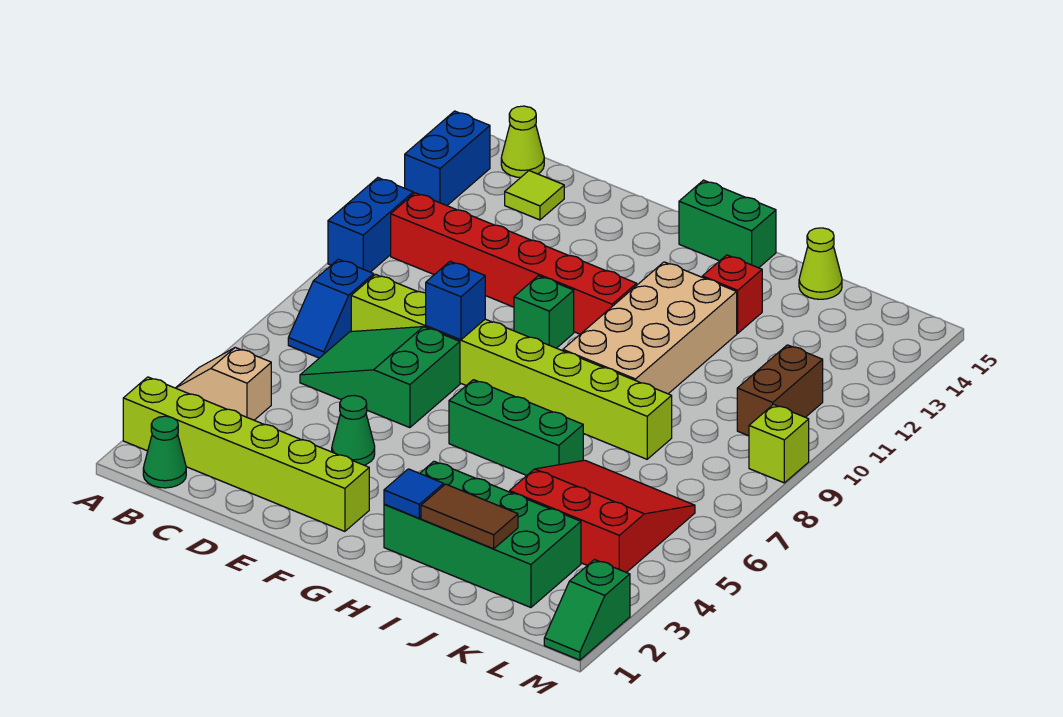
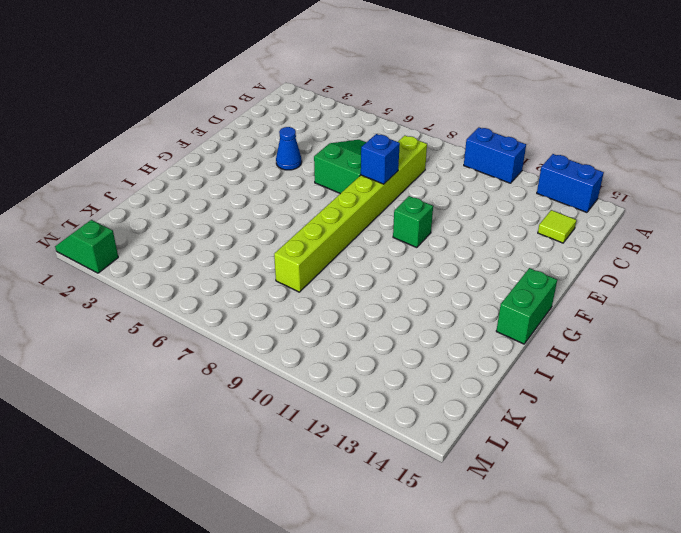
blue cone E4 level 1 -> green cone E4 level 1
none -> lime brick A2:F2 level 1
none -> tan slope A4:B4 level 1 top B
none -> green cone B1 level 1

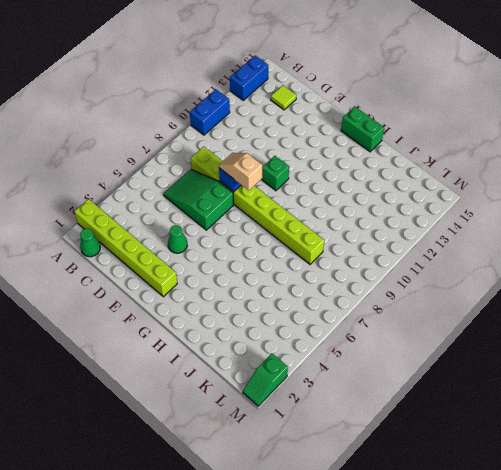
tan slope E8:F8 level 3 top F -> tan slope A4:B4 level 1 top B
none -> blue slope B7:B8 level 1 top 8
none -> red brick B11:G11 level 1
none -> lime cone B15 level 1

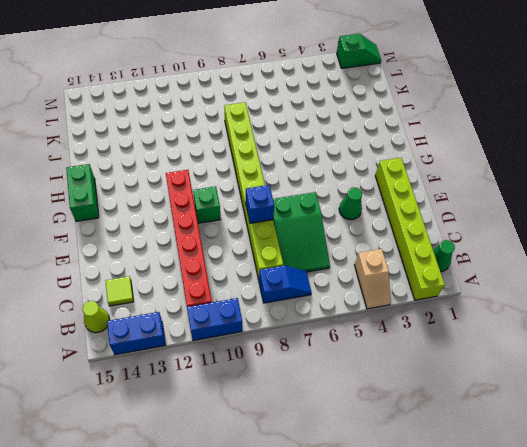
none -> green brick G6:I6 level 1
none -> green brick H2:K3 level 1
none -> tan brick H9:I12 level 1

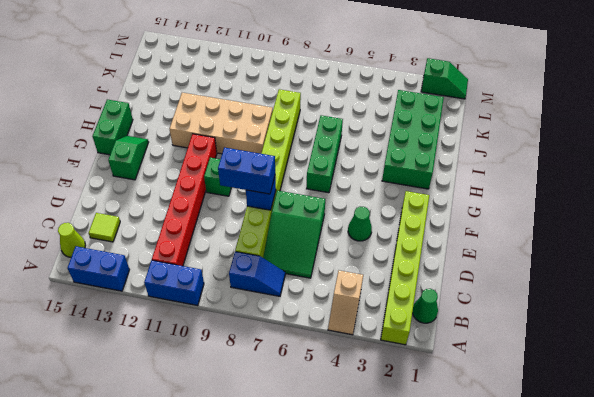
blue brick E8:E9 level 3 -> none
green slope F14:G14 level 1 top F -> none
none -> red brick I13 level 1
none -> red slope J4:L6 level 1 top 4
none -> lime cone J15 level 1

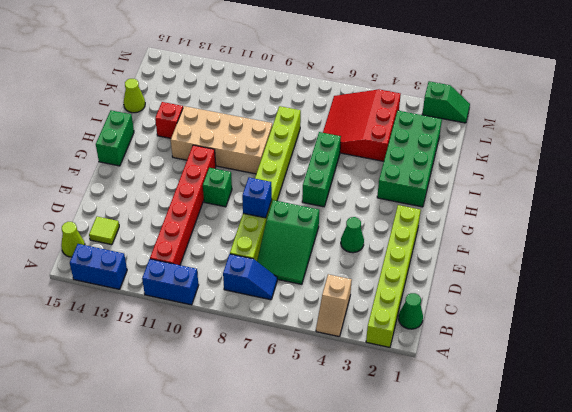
none -> brown brick L10:L11 level 1
none -> lime brick M9 level 1
none -> blue tile H2 level 2

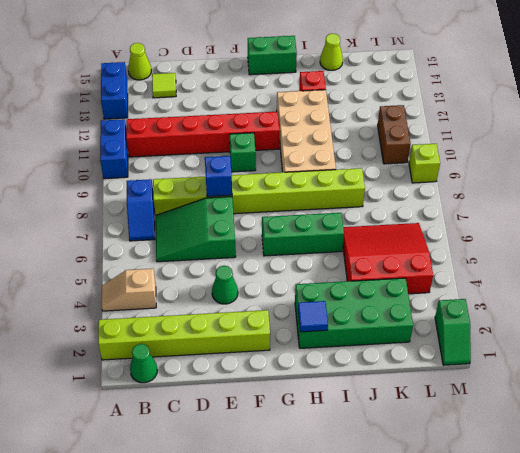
none -> brown tile I2:J2 level 2

